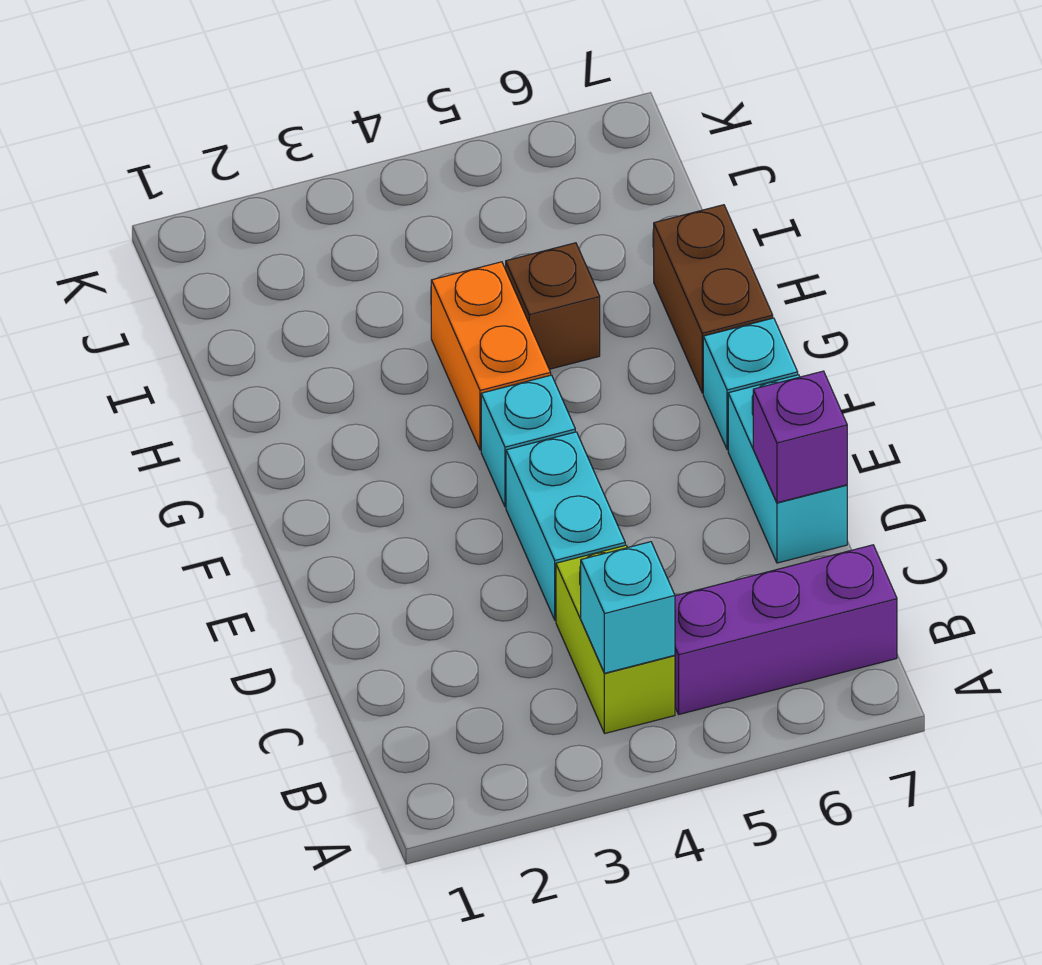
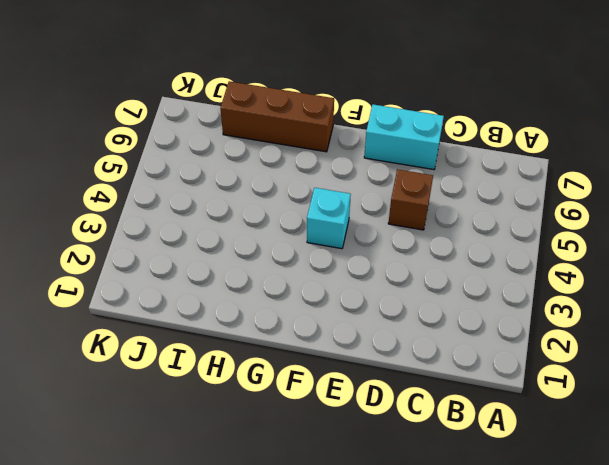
brown brick D5 level 1 -> brown brick H5 level 1
brown brick G7:I7 level 1 -> brown brick G7:H7 level 1
none -> lime brick B4:C4 level 1
none -> purple brick B5:B7 level 1

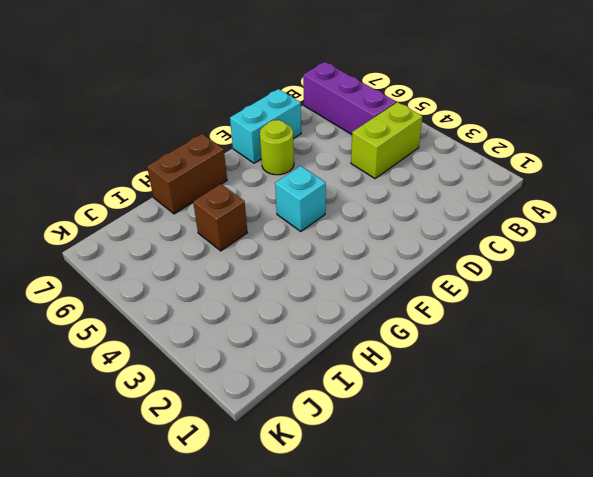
lime round brick E6 level 1 -> none
none -> cyan brick D4:E4 level 1
none -> cyan brick F7 level 1

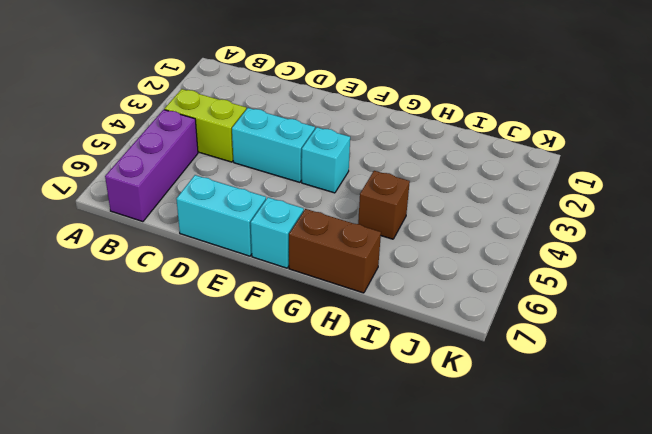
none -> orange brick G4:H4 level 1
none -> cyan brick B4 level 2

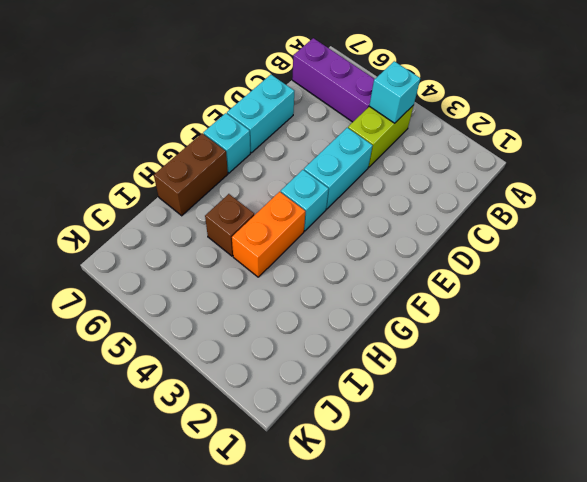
none -> purple brick D7 level 2

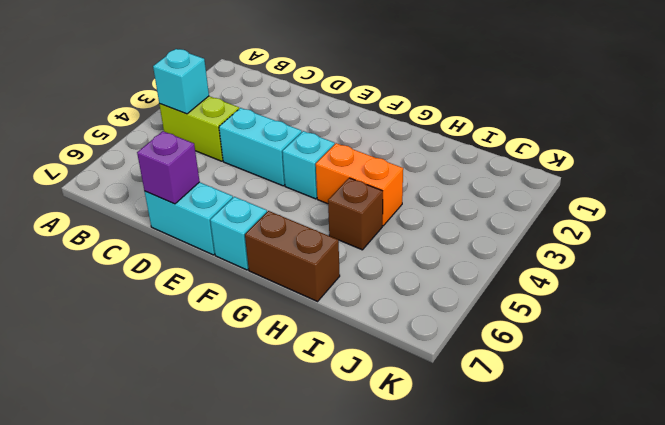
none -> purple brick B5:B7 level 1

